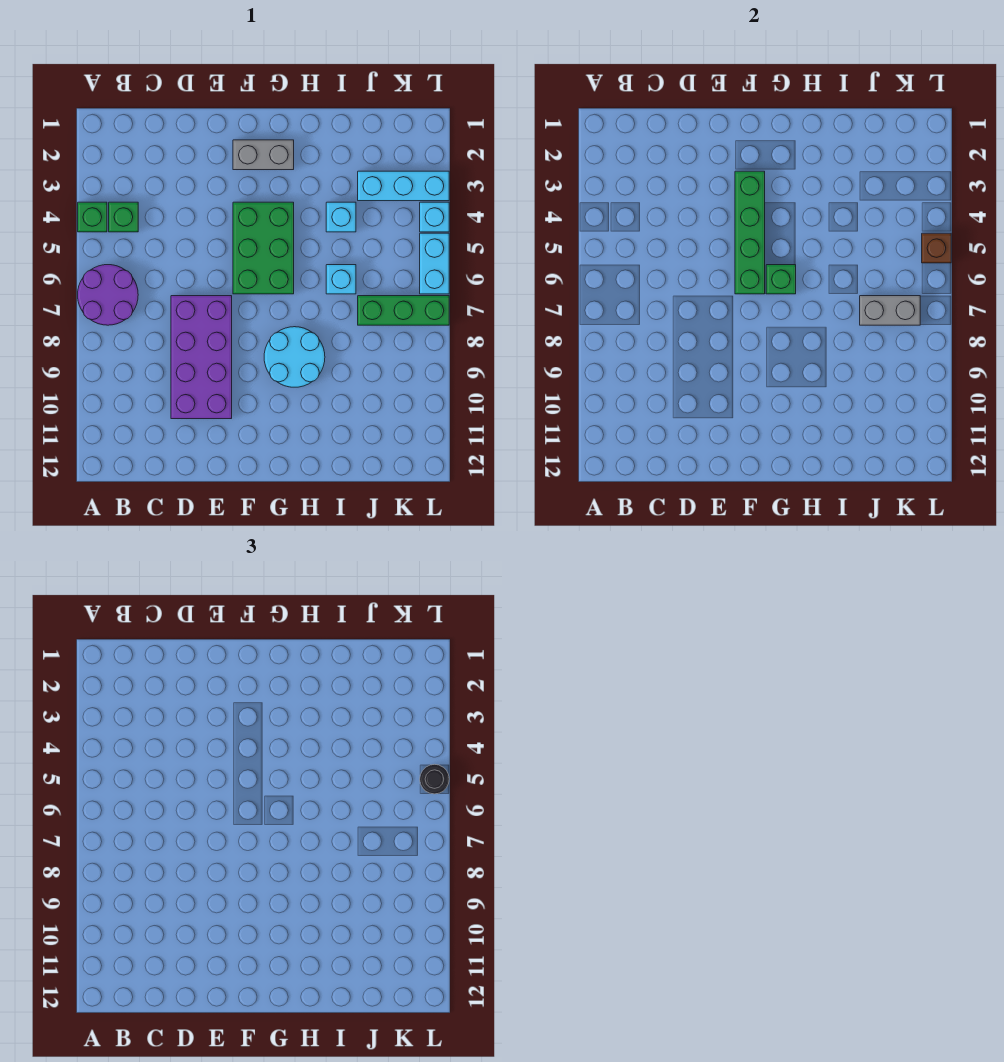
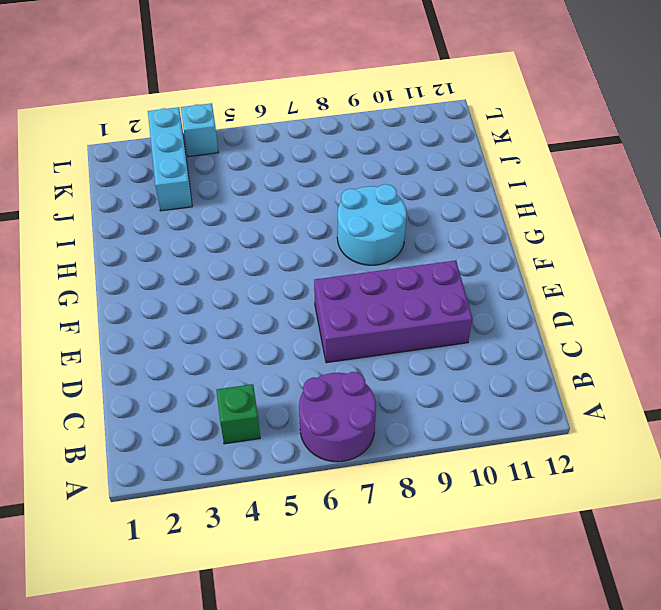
none -> green brick A4 level 1
none -> grey brick F2:G2 level 1
none -> green brick F4:G6 level 1

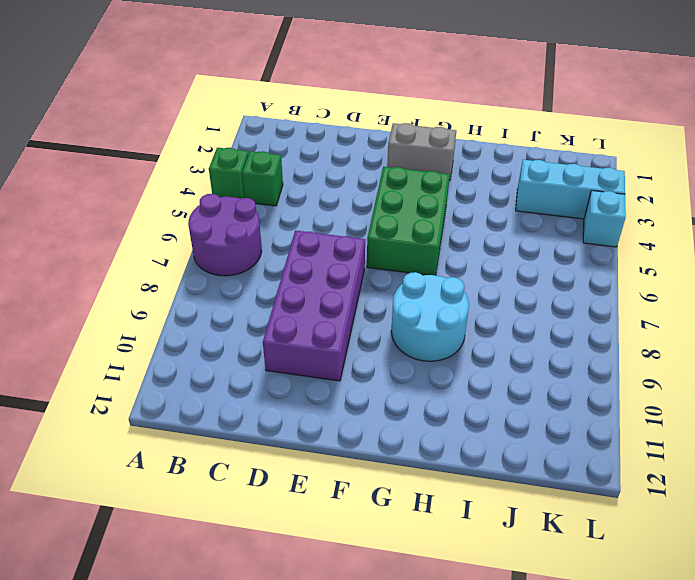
none -> cyan brick I4 level 1
none -> cyan brick I6 level 1
none -> green brick J7:L7 level 1

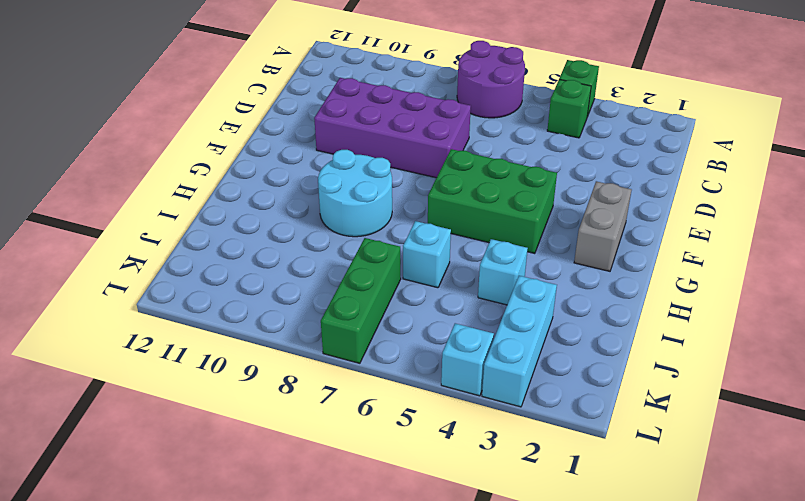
none -> cyan brick L5:L6 level 1
none -> green brick F3:F6 level 2
none -> green brick G6 level 2

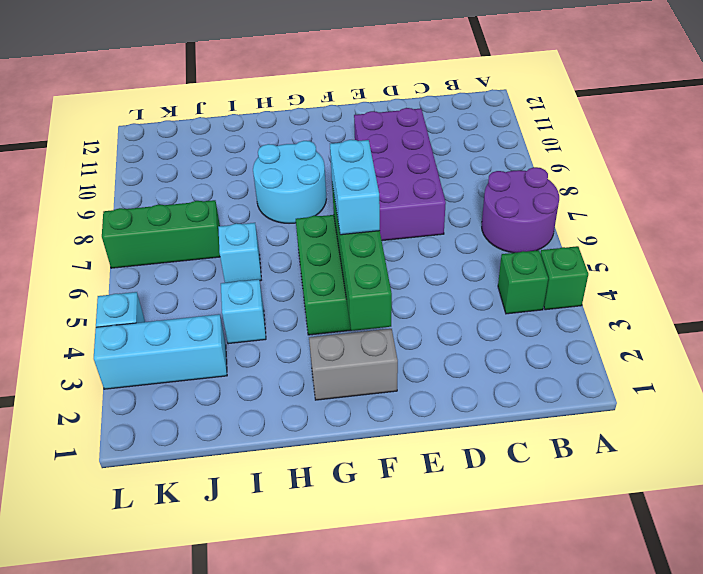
cyan brick F5:F6 level 3 -> cyan brick L5:L6 level 1
none -> green brick G6 level 2
none -> grey brick J7:K7 level 2
none -> brown brick L5 level 2

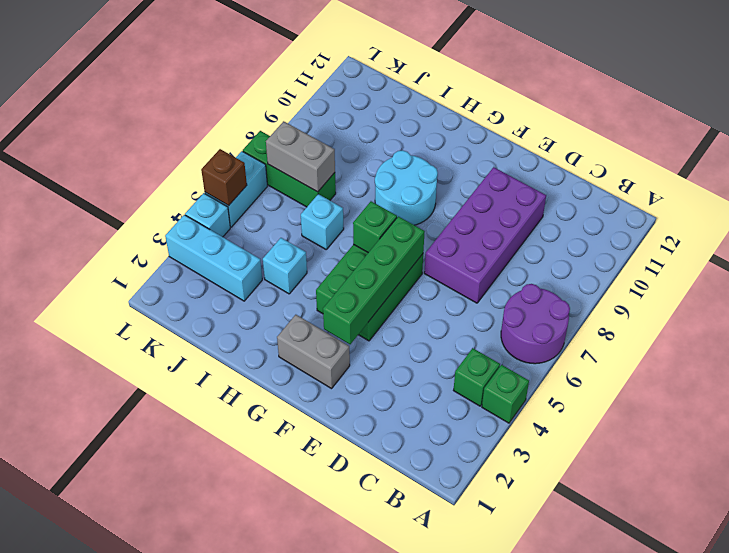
none -> black round brick L5 level 3

